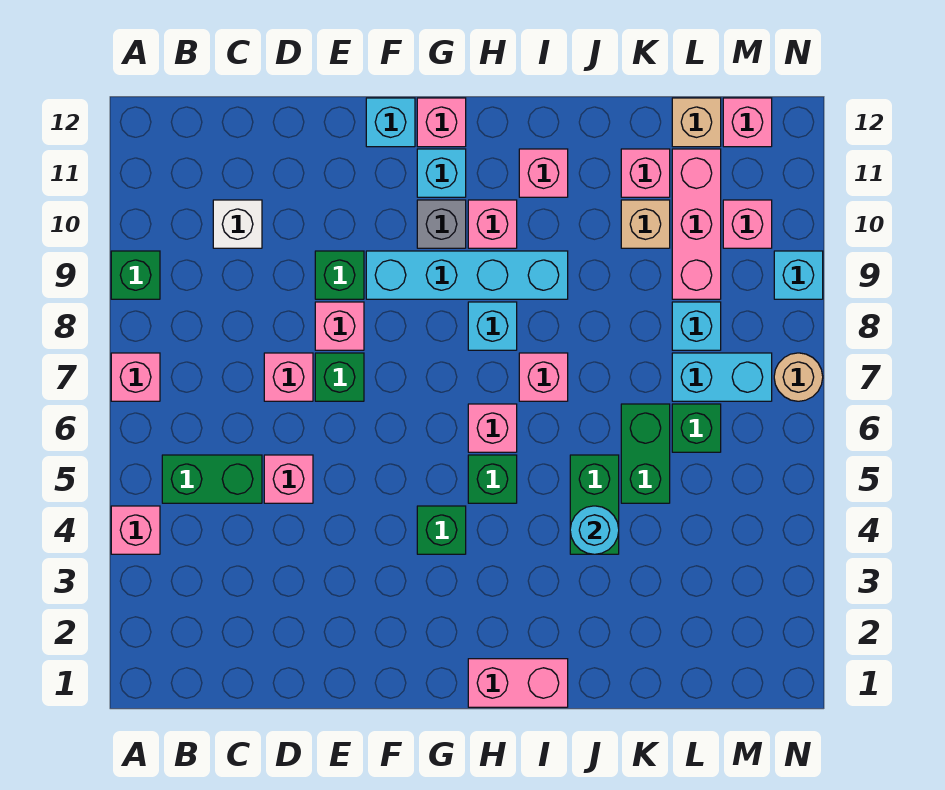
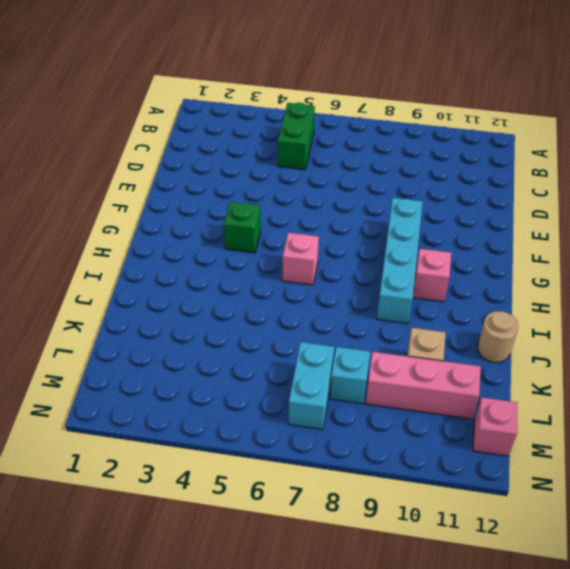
tan round brick J12 level 1 -> tan round brick N7 level 1
none -> pink brick A4 level 1
none -> pink brick A7 level 1
none -> green brick A9 level 1
none -> white brick C10 level 1

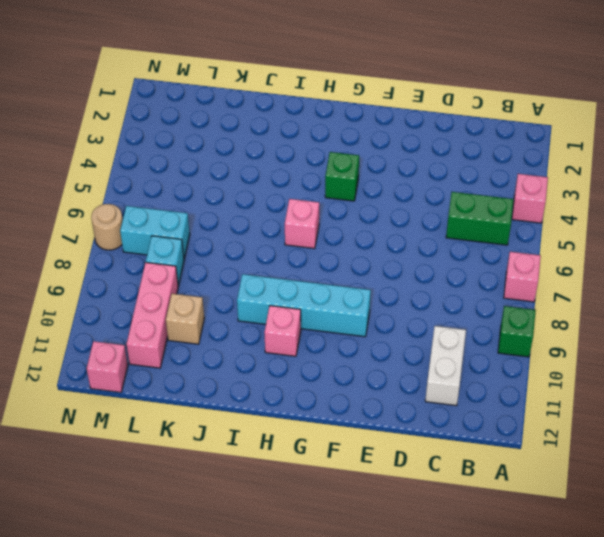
white brick C10:C11 level 1 -> white brick C10 level 1
none -> pink brick D5 level 1
none -> pink brick D7 level 1
none -> green brick E7 level 1
none -> pink brick E8 level 1

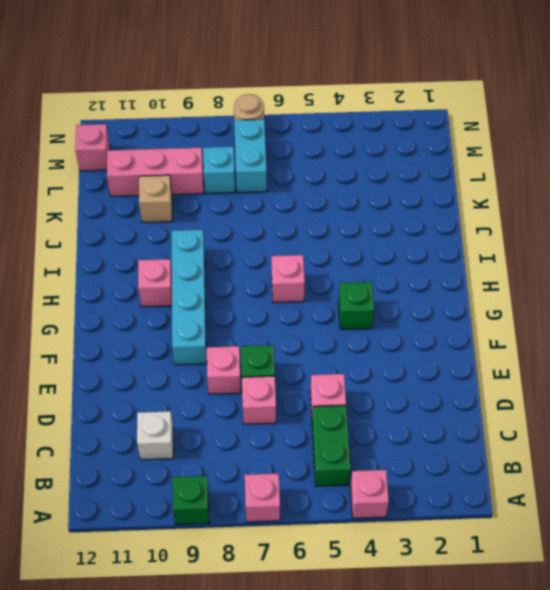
none -> green brick E9 level 1
none -> cyan brick F12 level 1
none -> grey brick G10 level 1
none -> cyan brick G11 level 1

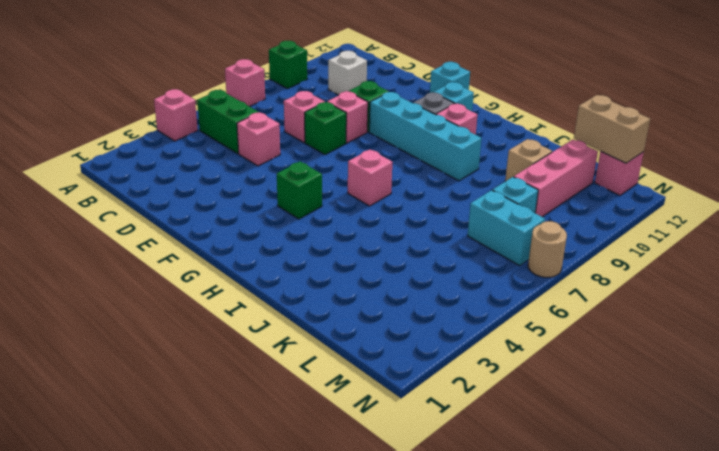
tan brick L12:M12 level 2 -> none
none -> pink brick G12 level 1
none -> pink brick H1:I1 level 1
none -> green brick H5 level 1
none -> cyan brick H8 level 1

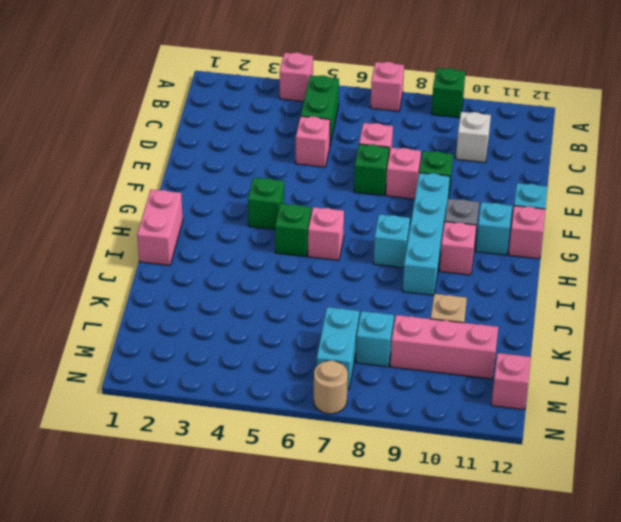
none -> pink brick I7 level 1
none -> pink brick I11 level 1
none -> green brick J4:J5 level 1
none -> green brick K5:K6 level 1

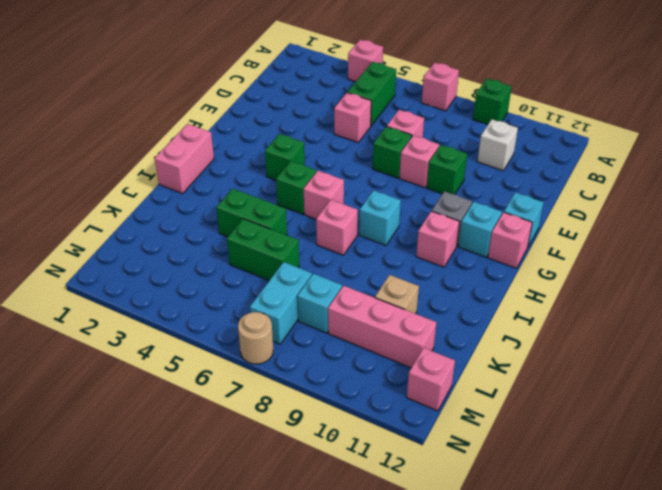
none -> cyan brick F9:I9 level 1
none -> pink brick I11 level 1
none -> pink brick K11 level 1
none -> green brick L6 level 1

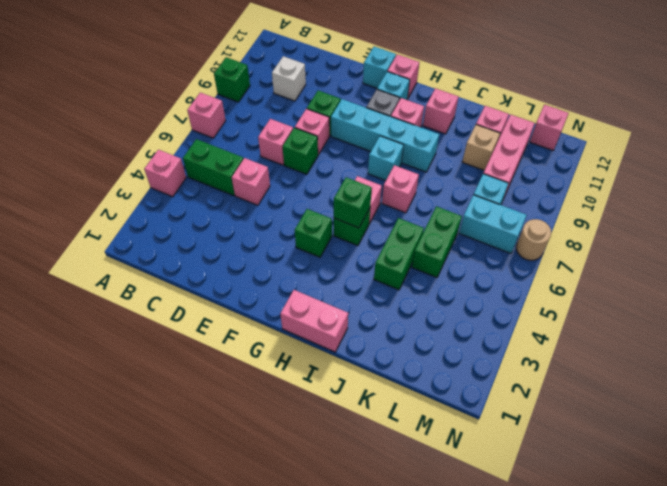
green brick H5 level 2 -> green brick L6 level 1
none -> tan brick L12 level 1
none -> pink brick M10 level 1
none -> cyan brick N9 level 1
none -> cyan round brick J4 level 2

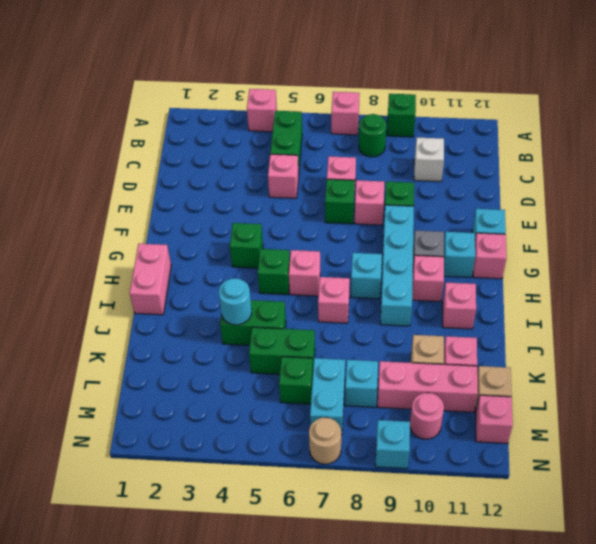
green round brick B8 level 1 -> none
pink round brick M10 level 1 -> pink brick M10 level 1

